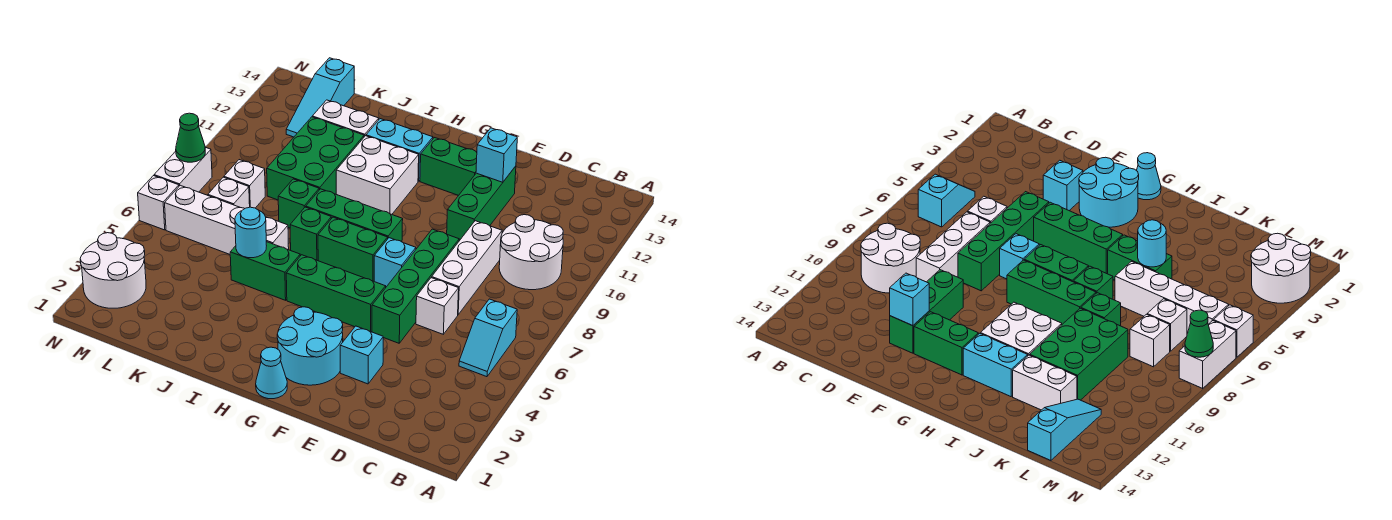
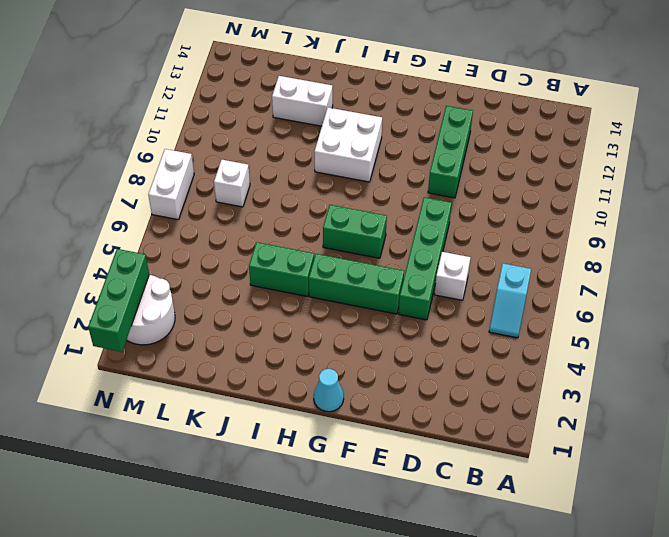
green brick N1:N3 level 2 -> green brick G8:I8 level 1
none -> white round brick B9:C10 level 1
none -> white brick D7:D9 level 1
none -> cyan brick E3 level 1
none -> cyan round brick F2:G3 level 1

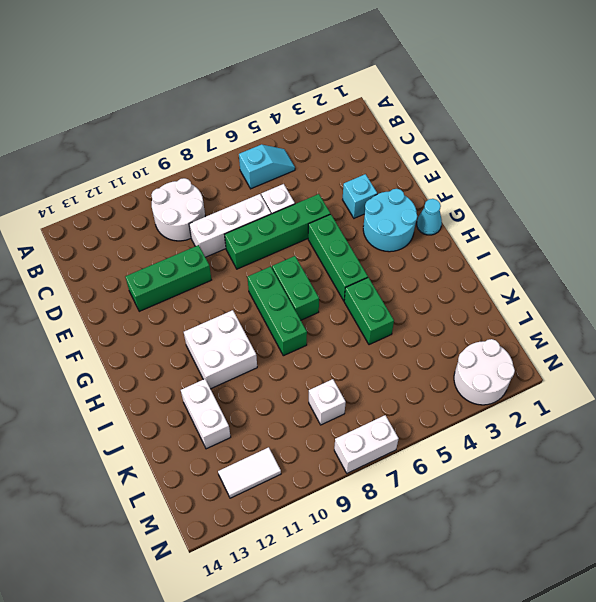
white tile M11:M12 level 1 -> none
none -> cyan brick F7 level 1
none -> green brick F12:G12 level 1
none -> cyan brick H12:I12 level 1
none -> green brick I7 level 1

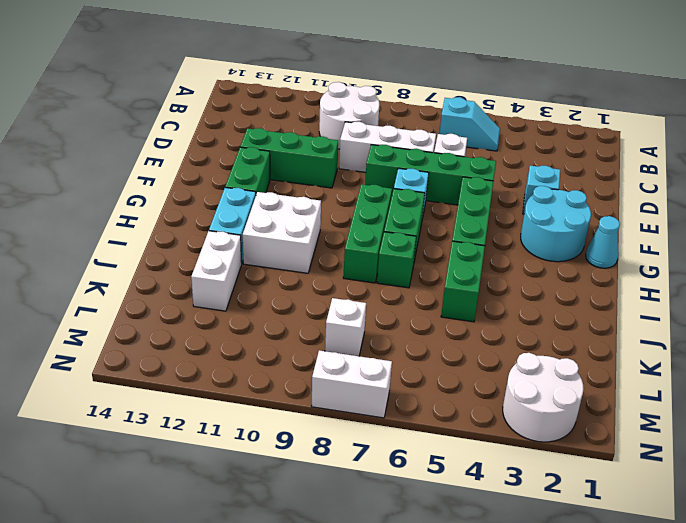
none -> white brick J6:M6 level 1
none -> green brick J8 level 1
none -> green brick J9:K11 level 1
none -> white brick L7 level 1

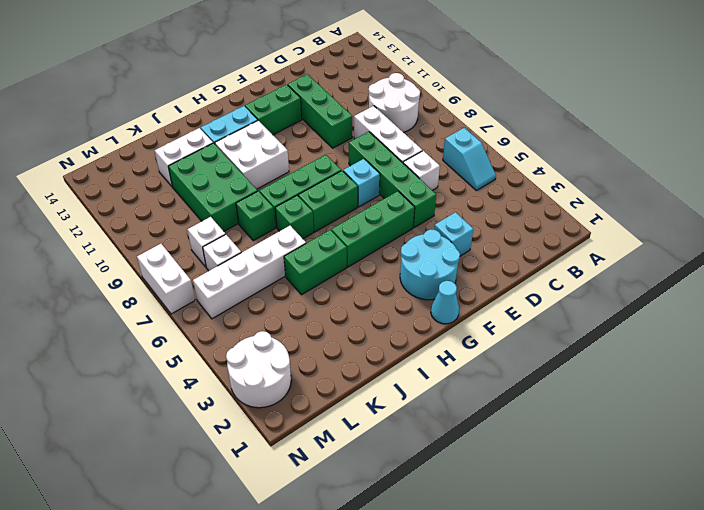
none -> cyan slope L12:L14 level 1 top 14
none -> white brick N6 level 1
none -> cyan brick E12 level 2
none -> cyan round brick J5 level 2

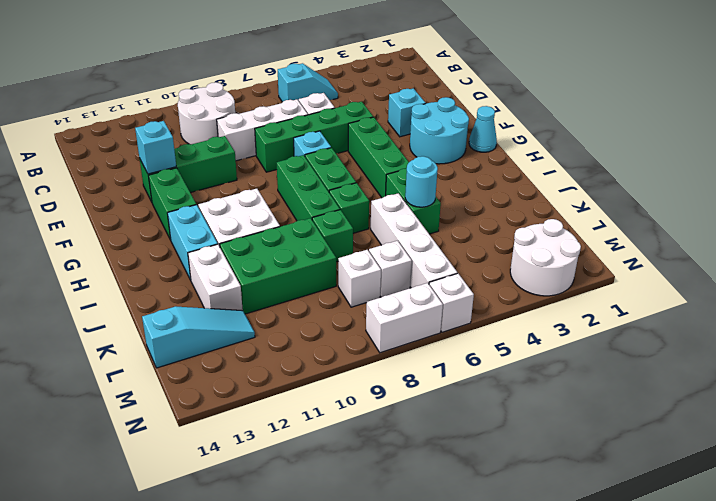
none -> green cone N8 level 2

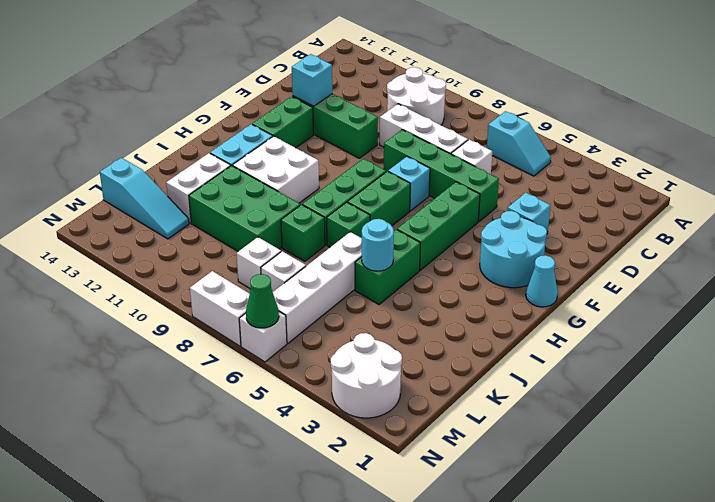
green cone N6 level 2 -> green cone N8 level 2

